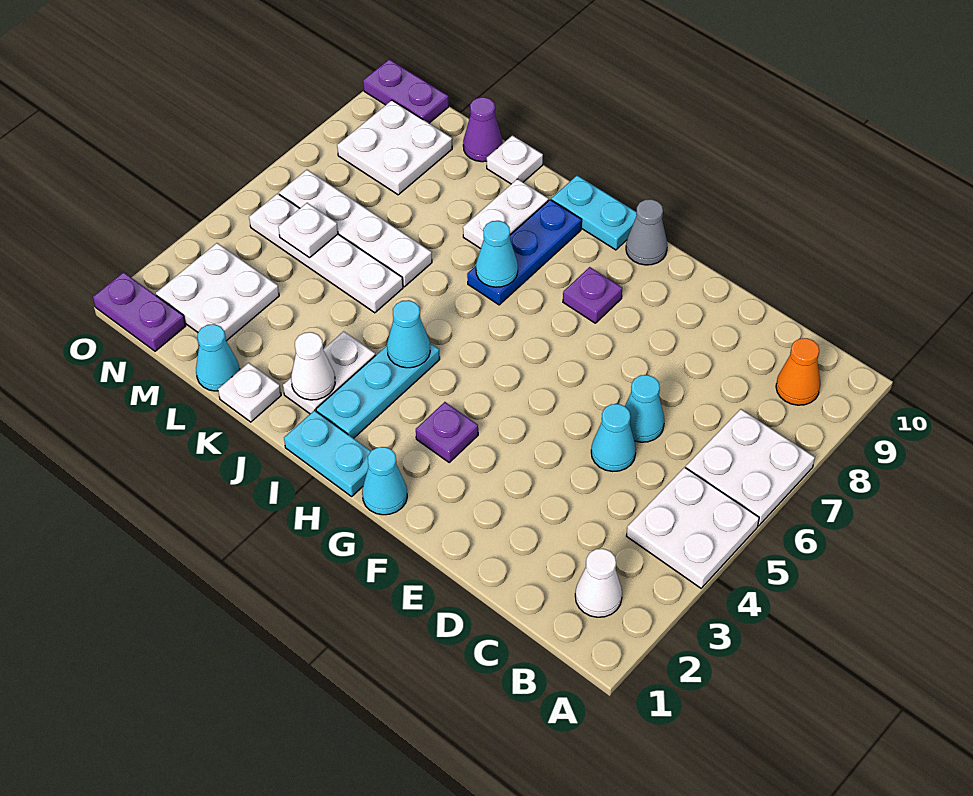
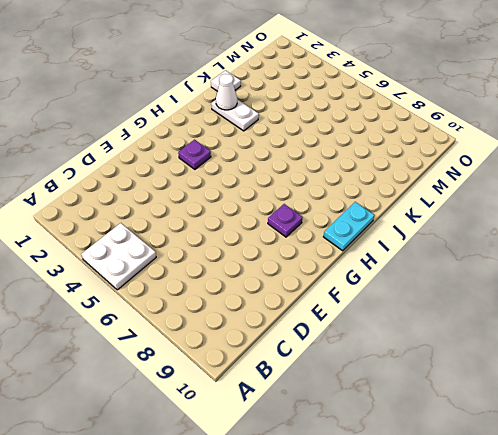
none -> white plate A6:B7 level 1
none -> white cone B2 level 1
none -> orange cone B9 level 1
none -> cyan cone D5 level 1

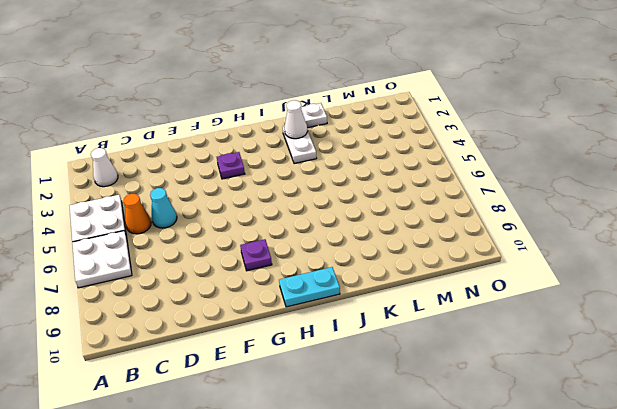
orange cone C5 level 1 -> orange cone B9 level 1
none -> cyan cone D6 level 1
none -> cyan cone G1 level 1
none -> grey cone G10 level 1
none -> cyan plate H1:I1 level 1

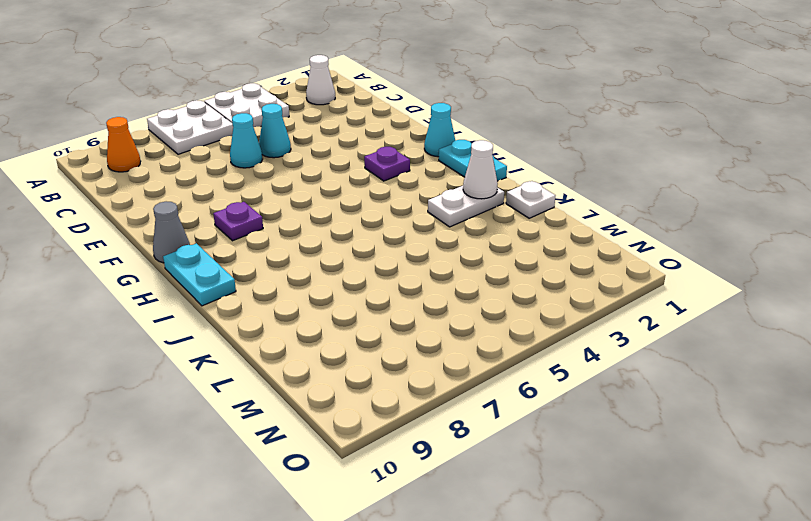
none -> cyan plate I2:I4 level 1
none -> blue plate I7:I9 level 1
none -> white plate J8:J9 level 1
none -> white plate K5:N5 level 1

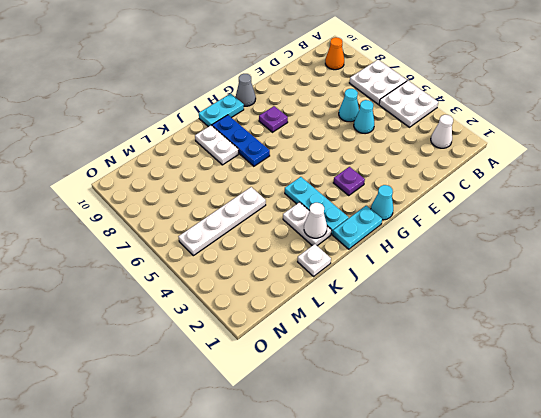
none -> white plate K6:N6 level 1
none -> white plate K10 level 1
none -> cyan cone L1 level 1
none -> purple cone L10 level 1

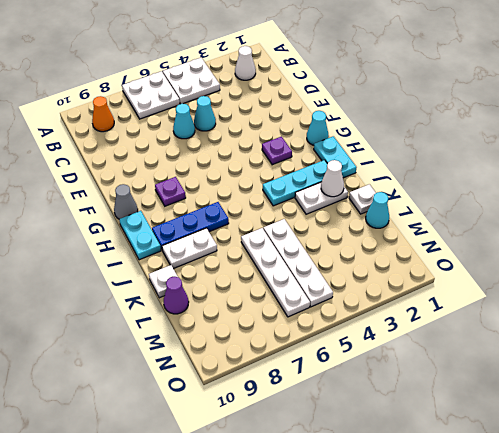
none -> white plate M2:N3 level 1
none -> white plate M8:N9 level 1
none -> purple plate N1:O1 level 1
none -> purple plate N10:O10 level 1

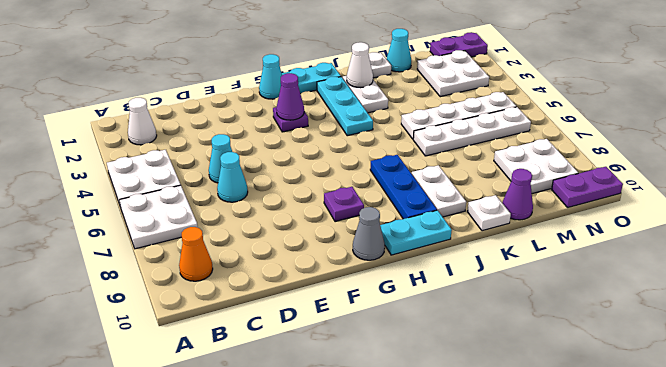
purple cone G3 level 2 -> none
none -> cyan cone I4 level 2
none -> cyan cone I7 level 2
none -> white plate M5 level 2

